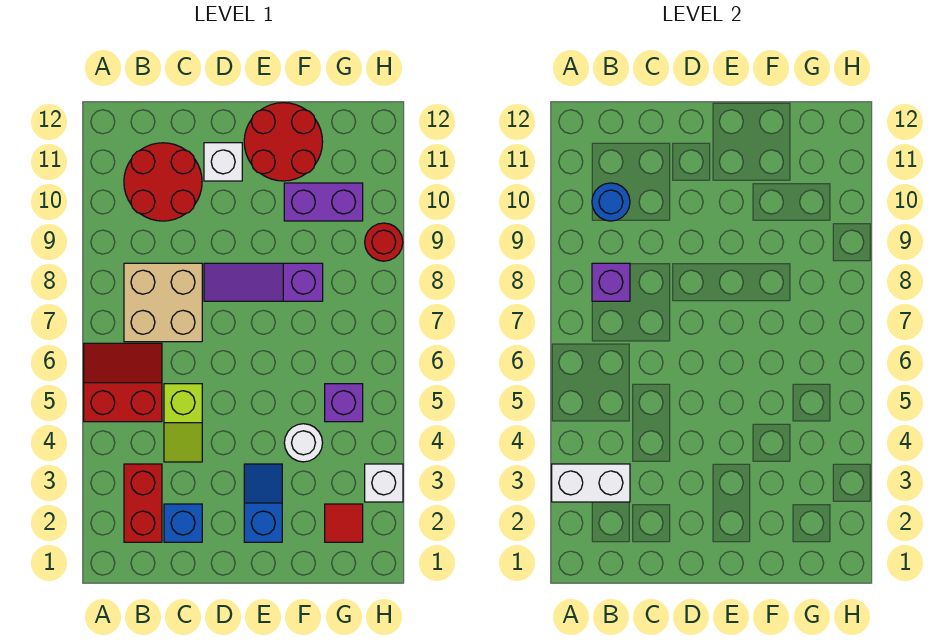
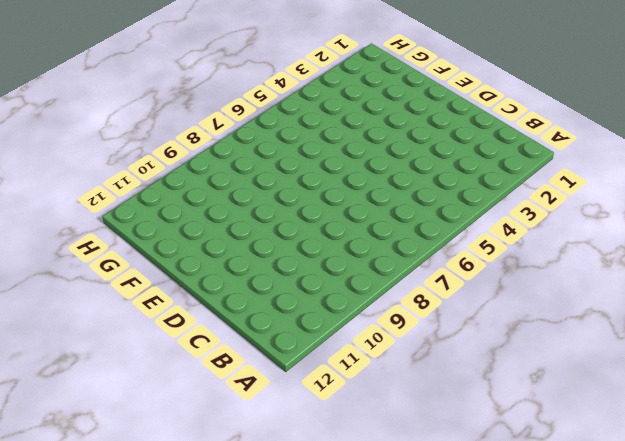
none -> red slope A5:B6 level 1 top 5
none -> red brick B2:B3 level 1
none -> tan brick B7:C8 level 1

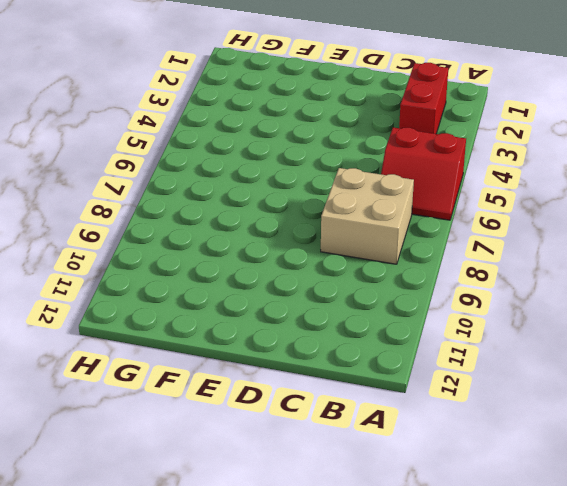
none -> red round brick B10:C11 level 1
none -> blue brick C2 level 1
none -> lime slope C4:C5 level 1 top 5

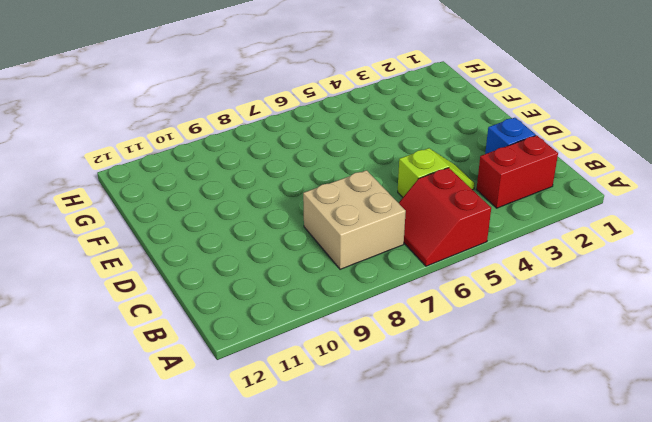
none -> red round brick B10:C11 level 1
none -> purple slope D8:F8 level 1 top F
none -> white brick D11 level 1

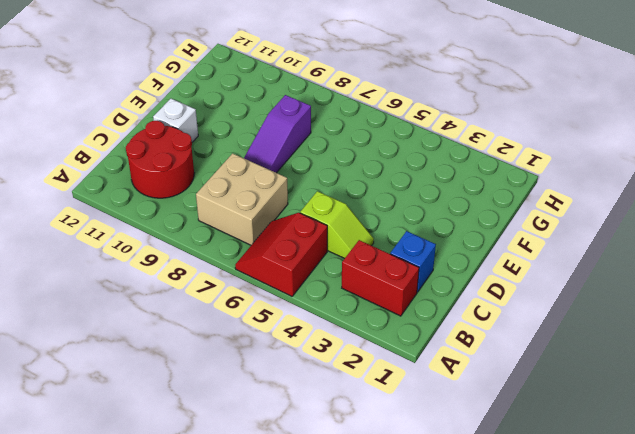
none -> blue slope E2:E3 level 1 top 2
none -> red round brick E11:F12 level 1
none -> white round brick F4 level 1

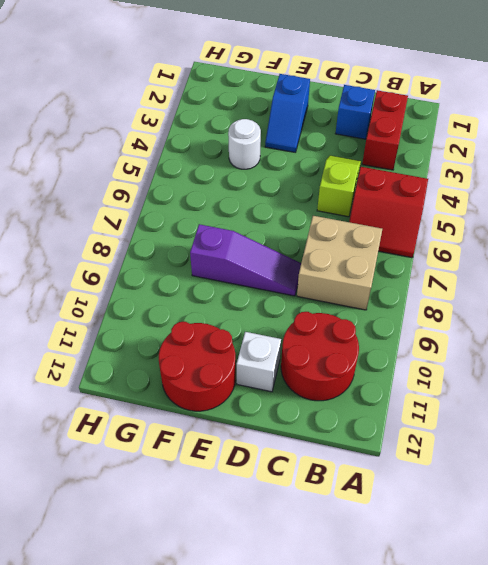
none -> purple brick F10:G10 level 1
none -> red tile G2 level 1
none -> purple brick G5 level 1

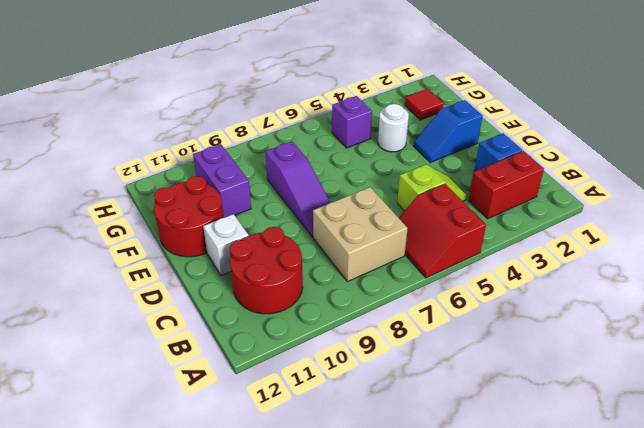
none -> white brick H3 level 1
none -> red round brick H9 level 1
none -> white brick A3:B3 level 2

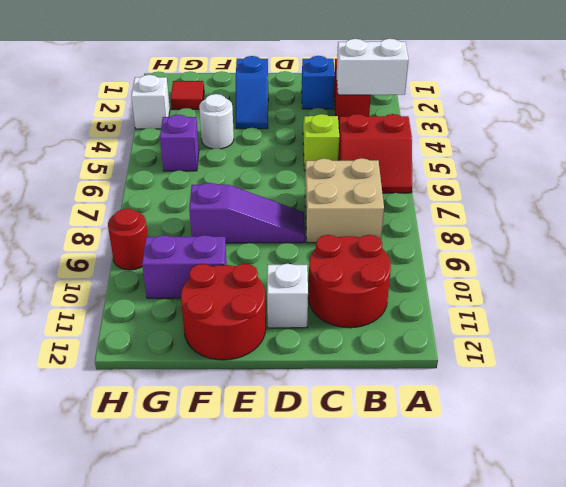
none -> purple brick B8 level 2
none -> blue round brick B10 level 2

